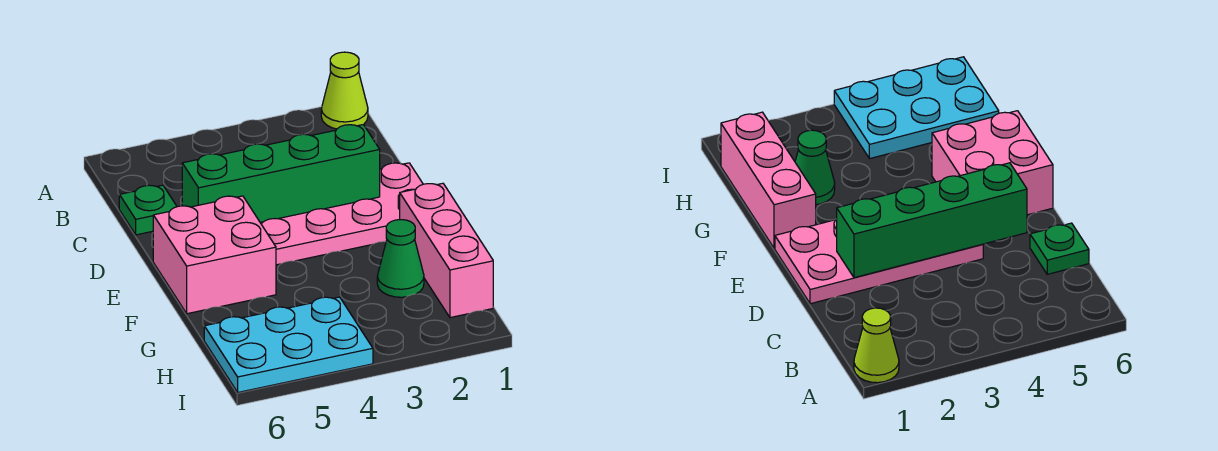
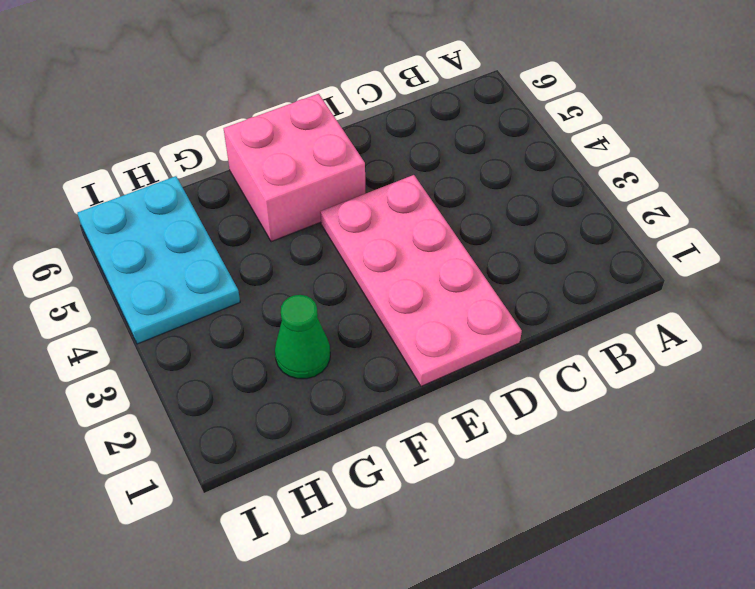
none -> lime cone A1 level 1
none -> green plate C6 level 1

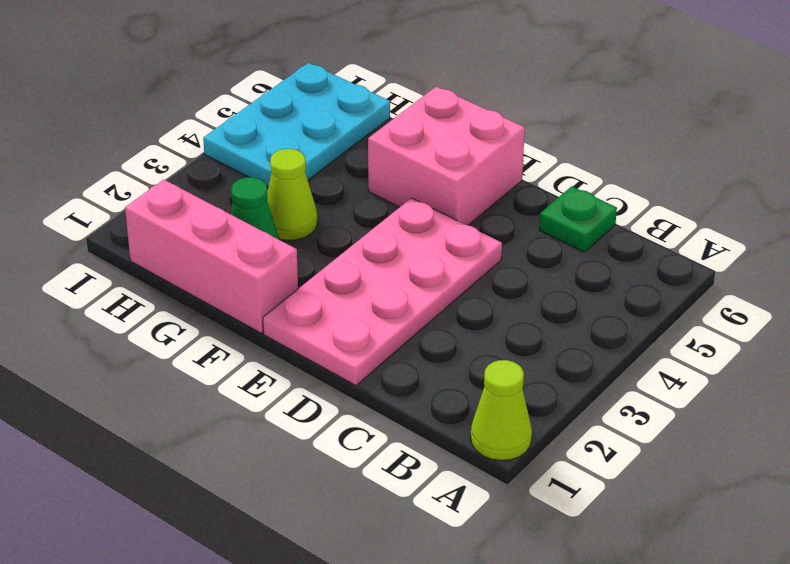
lime cone G3 level 1 -> none
none -> green brick D2:D5 level 2

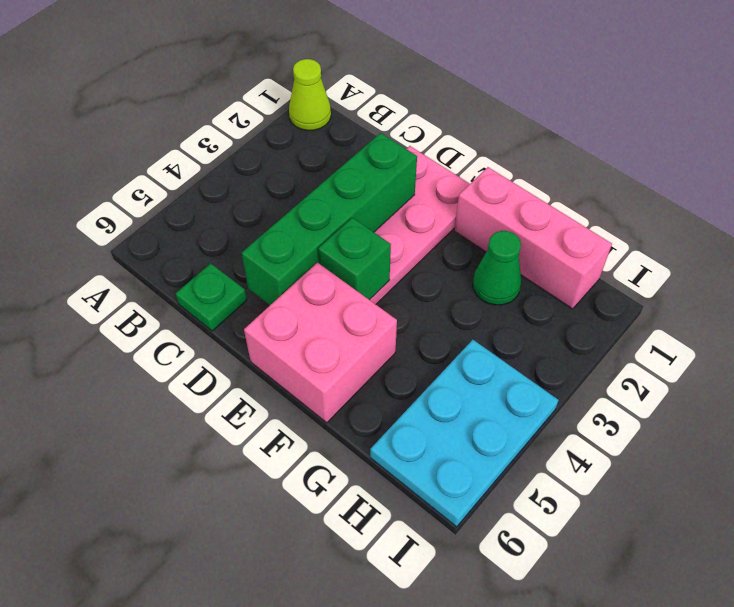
green brick E4 level 2 -> none

